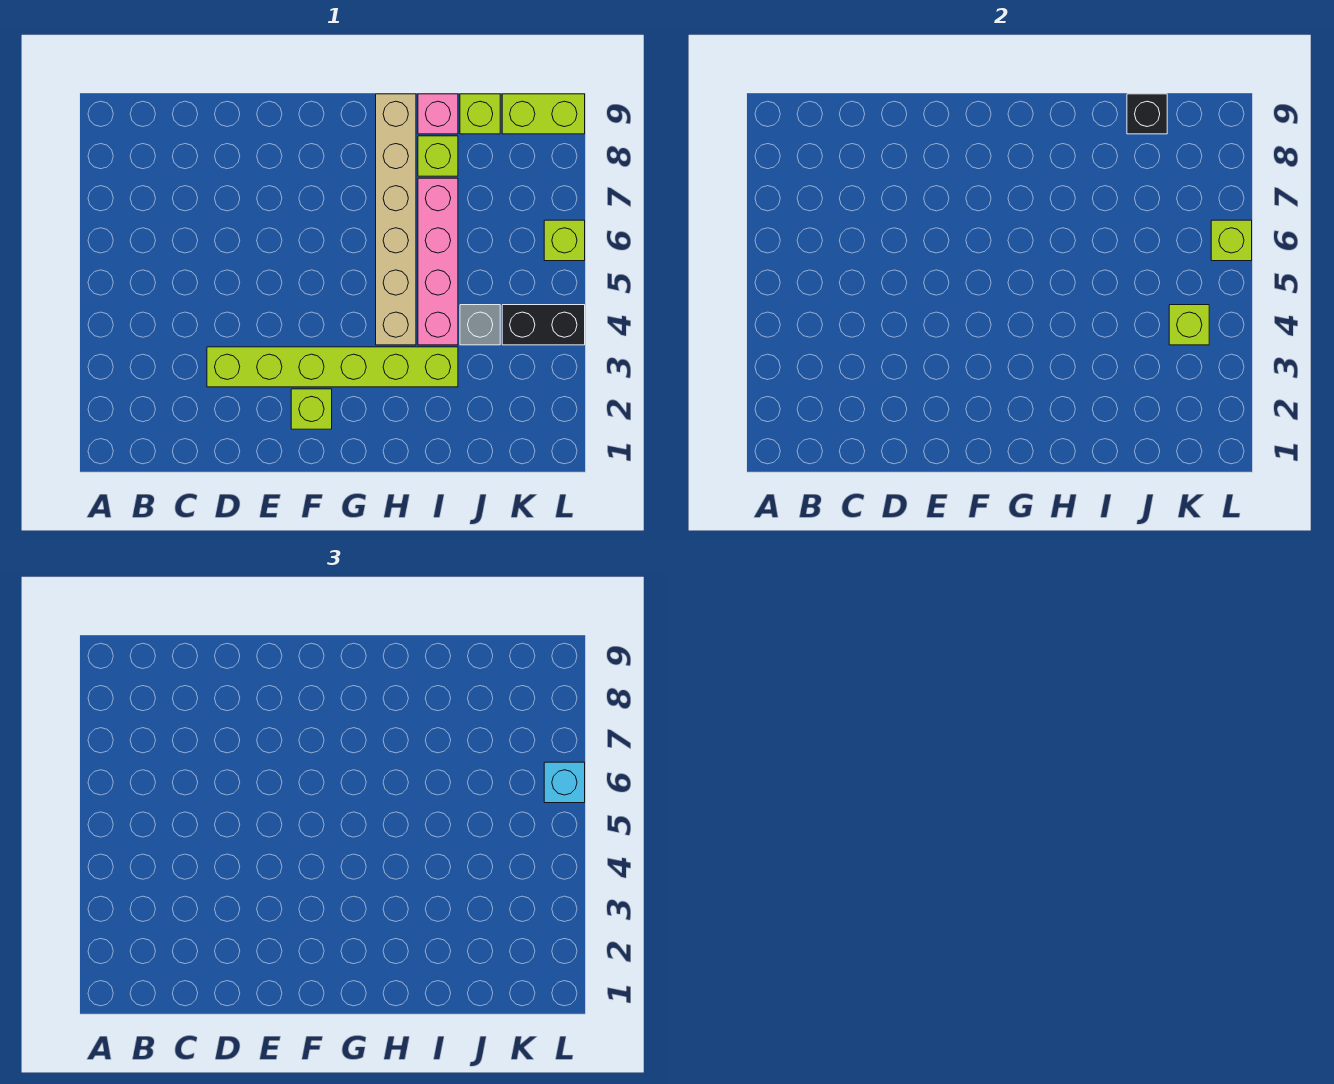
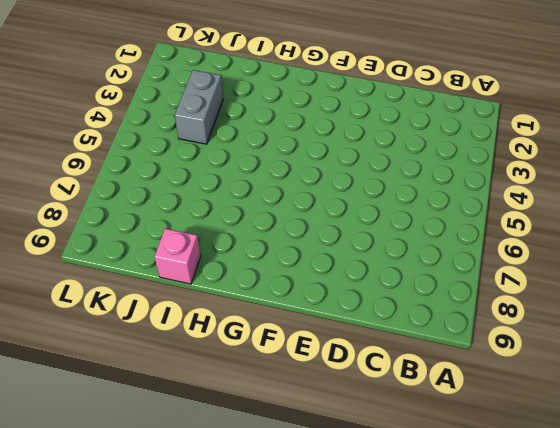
grey brick J3:J4 level 1 -> grey brick J4 level 1
none -> lime brick D3:I3 level 1
none -> lime brick F2 level 1
none -> tan brick H4:H9 level 1

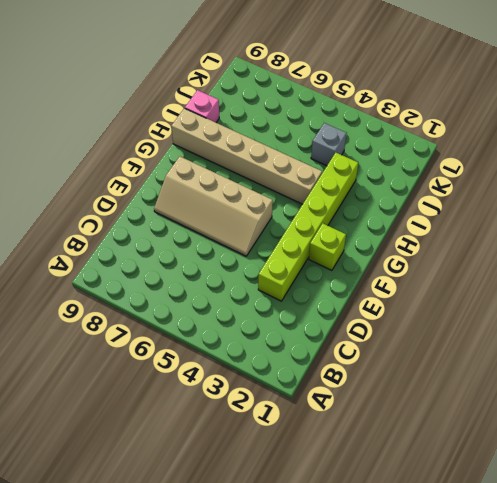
tan slope E5:F8 level 1 top F -> none
none -> pink brick I4:I7 level 1
none -> lime brick I8 level 1
none -> lime brick J9 level 1

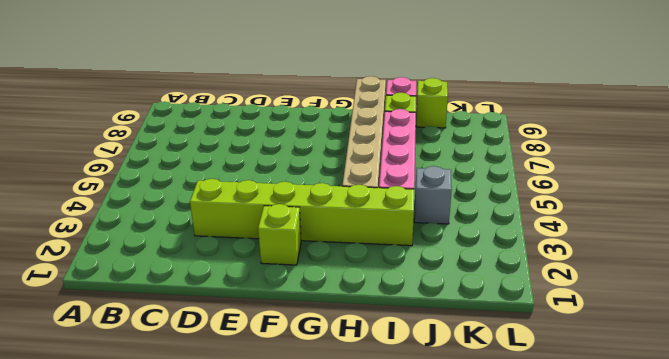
none -> black brick K4:L4 level 1
none -> lime brick K9:L9 level 1
none -> lime brick L6 level 1

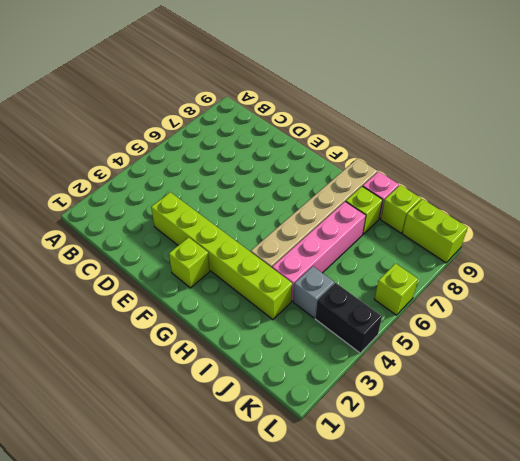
none -> black brick J9 level 2
none -> lime brick K4 level 2
none -> lime brick L6 level 2

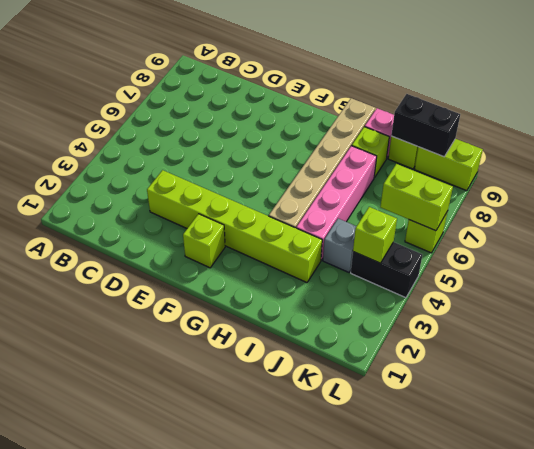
black brick J9:K9 level 2 -> black brick J9 level 2
lime brick K6:L6 level 2 -> lime brick L6 level 2
none -> cyan brick L6 level 3

